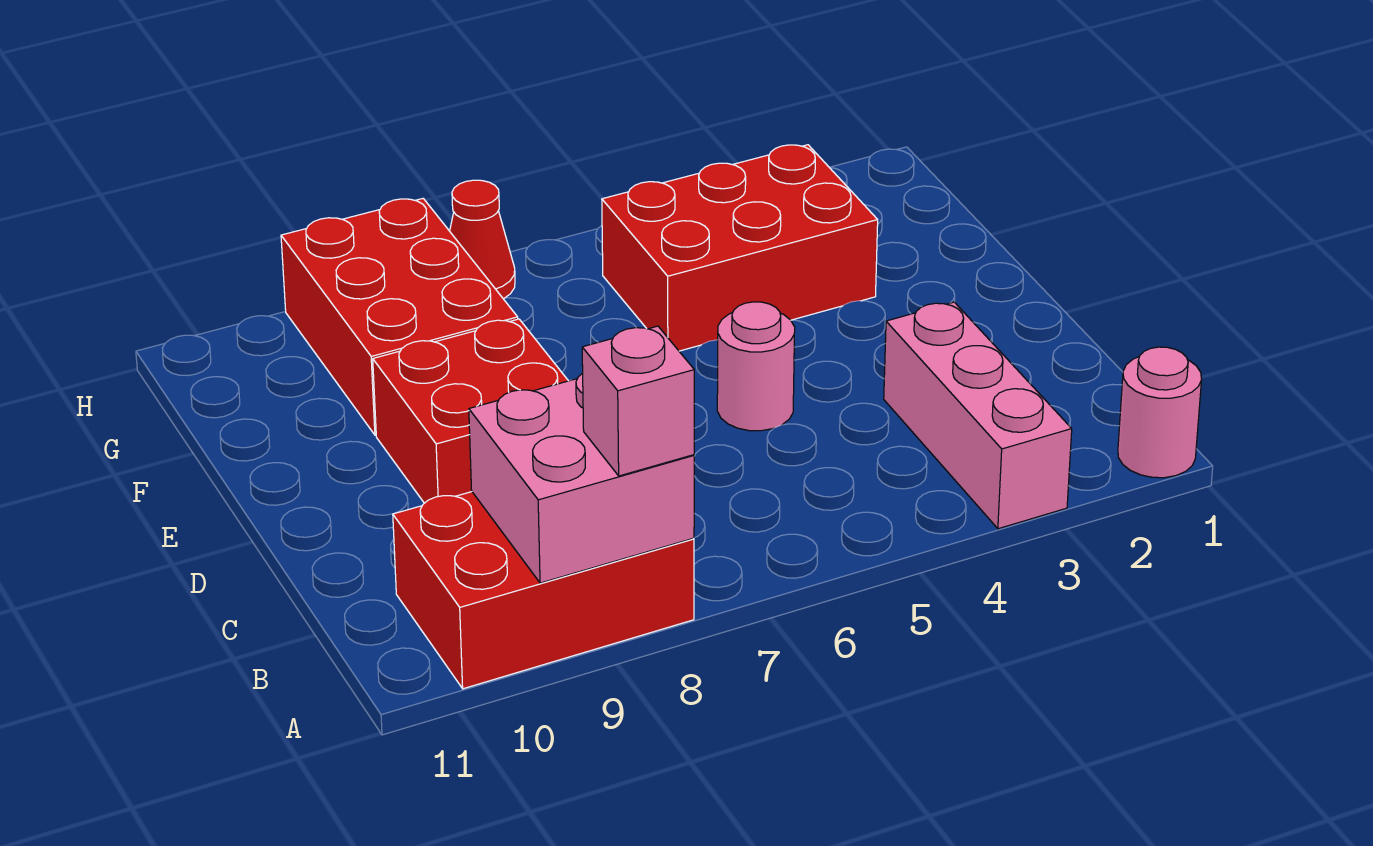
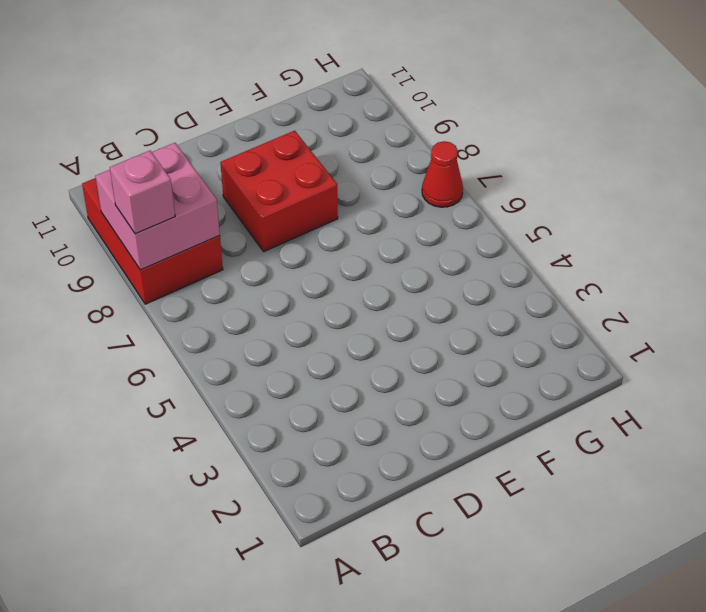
none -> pink round brick A1 level 1
none -> pink brick A3:C3 level 1

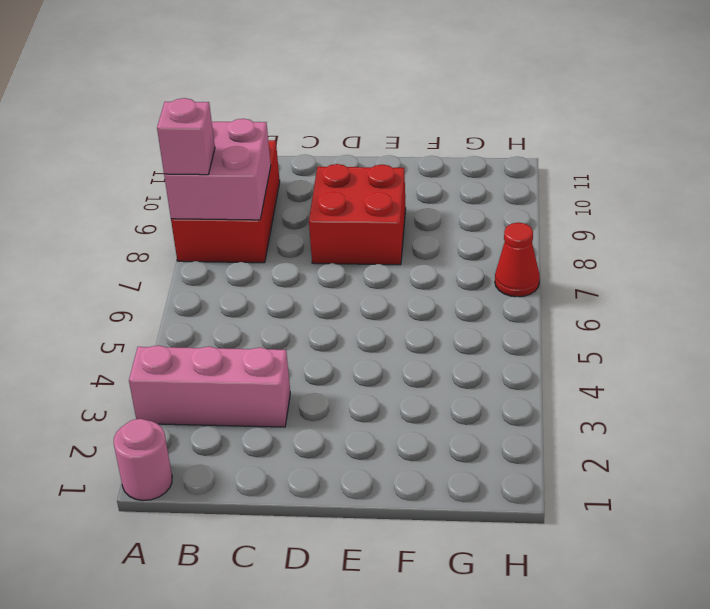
none -> pink round brick D5 level 1
none -> red brick F3:G5 level 1

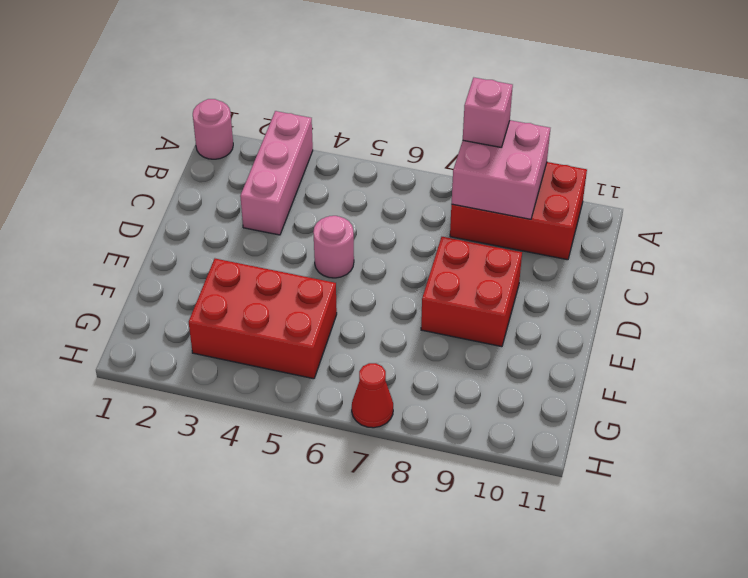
none -> red brick F8:H9 level 1

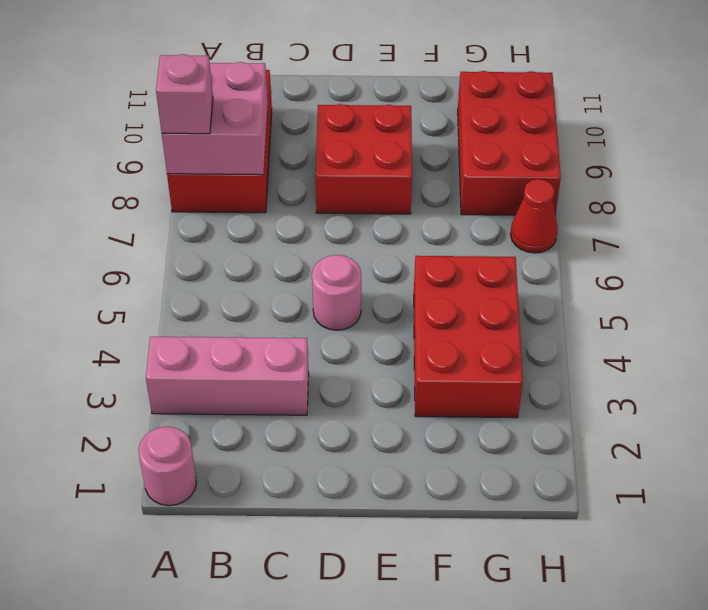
red brick G8:H10 level 1 -> red brick F8:H9 level 1

